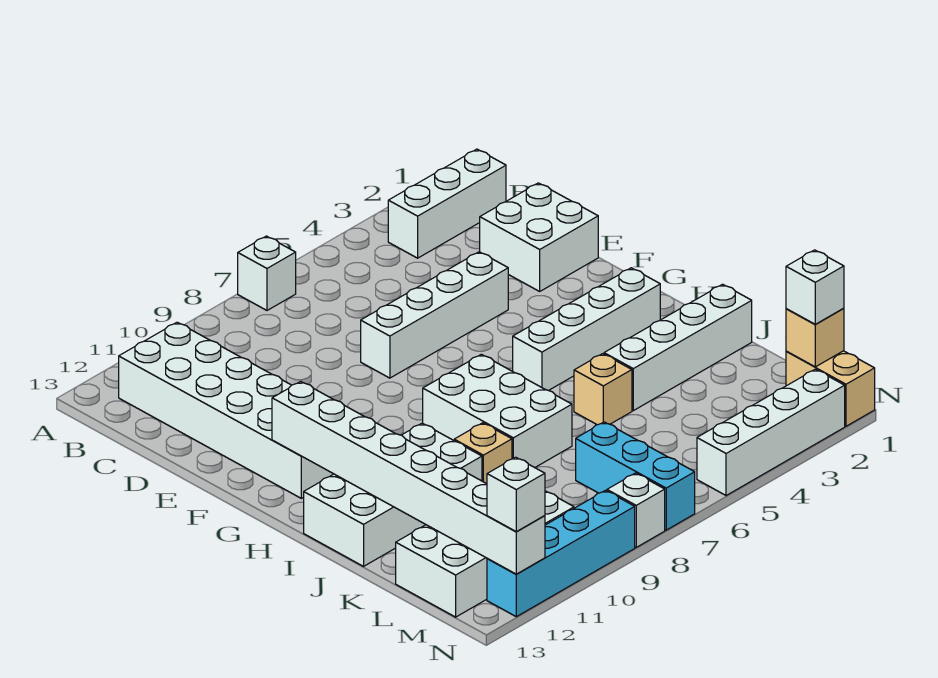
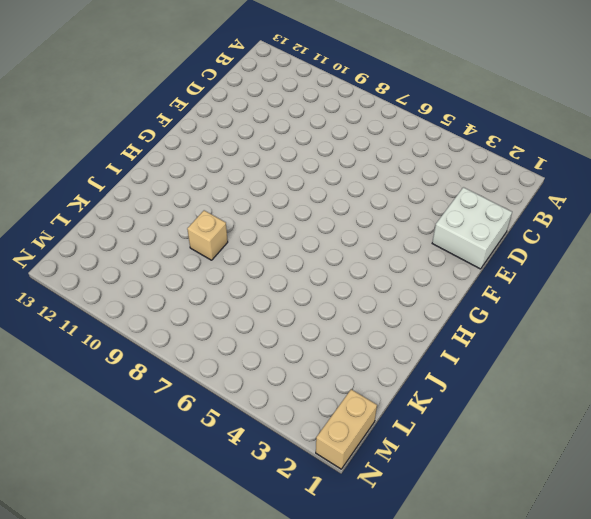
none -> white brick A7 level 1
none -> white brick B1:B3 level 1
none -> white brick B11:G12 level 1

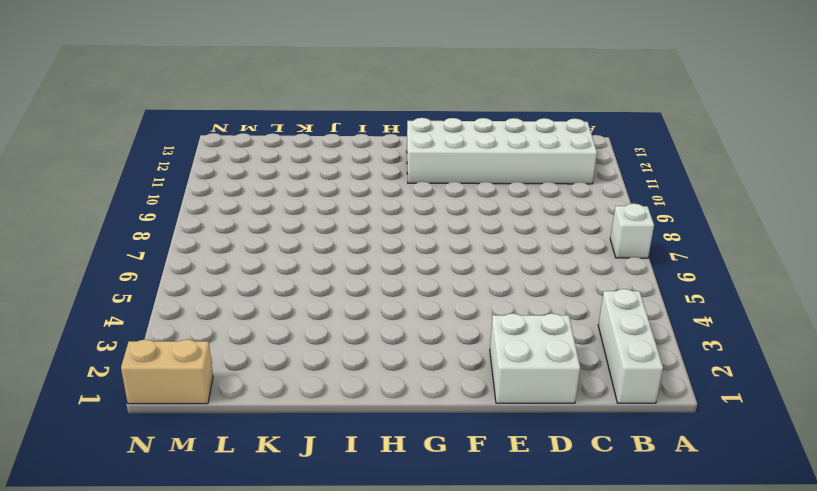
none -> white brick E4:E7 level 1
none -> white brick H2:H5 level 1
none -> white brick H7:J8 level 1

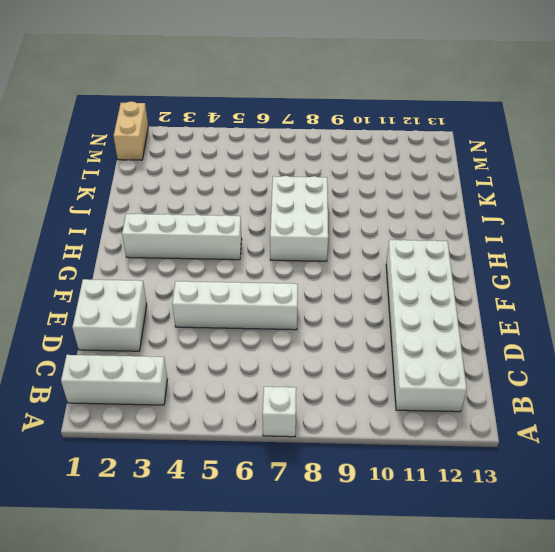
none -> white brick I10:J13 level 1
none -> white brick J1:J4 level 1
none -> tan brick J5 level 1

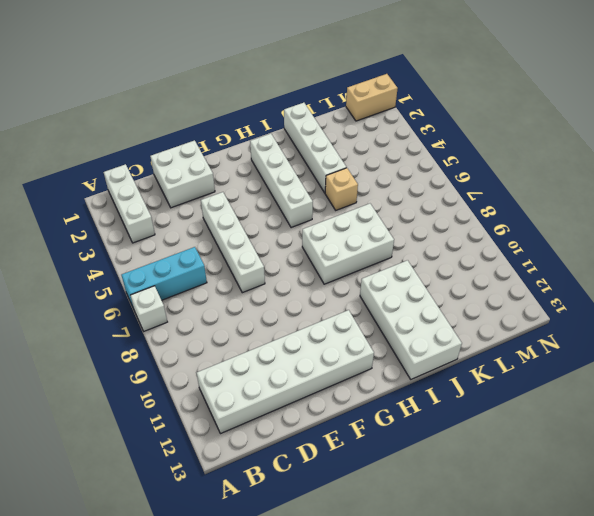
cyan brick A6:C6 level 1 -> cyan brick L7:N7 level 1
none -> tan brick J9 level 1
none -> white brick L10:M13 level 1
none -> white brick N2:N5 level 1

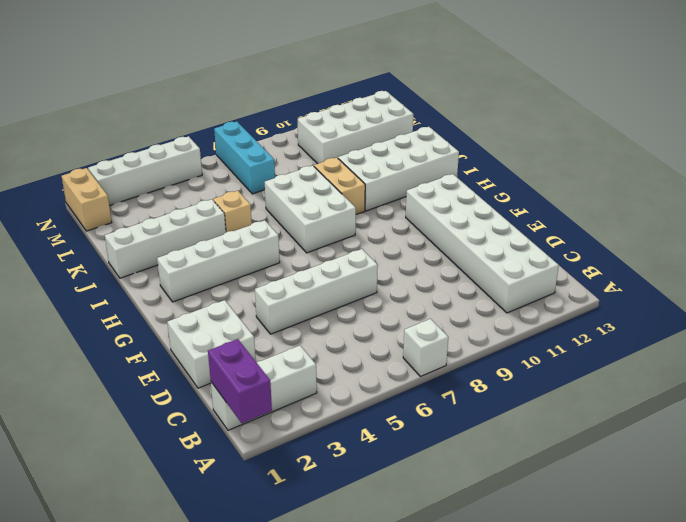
purple brick A1:B1 level 2 -> none
tan brick I9:J9 level 1 -> tan brick J9 level 1
none -> white brick N8 level 1
none -> cyan brick N9:N12 level 1
none -> white brick G12:N12 level 2

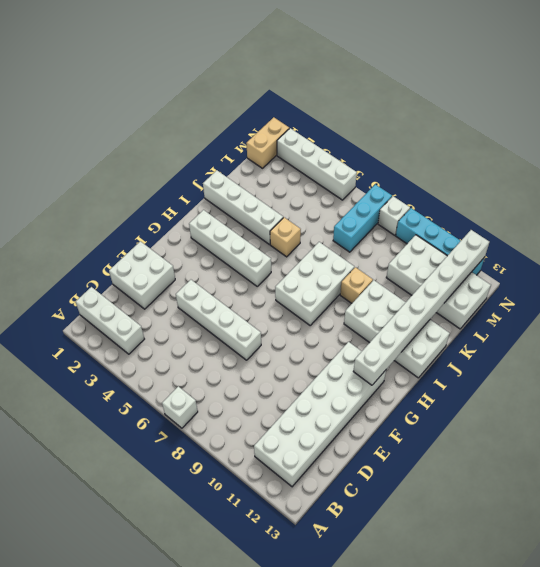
none -> tan brick M1 level 2
none -> white brick M1 level 3
none -> white brick N12 level 3

